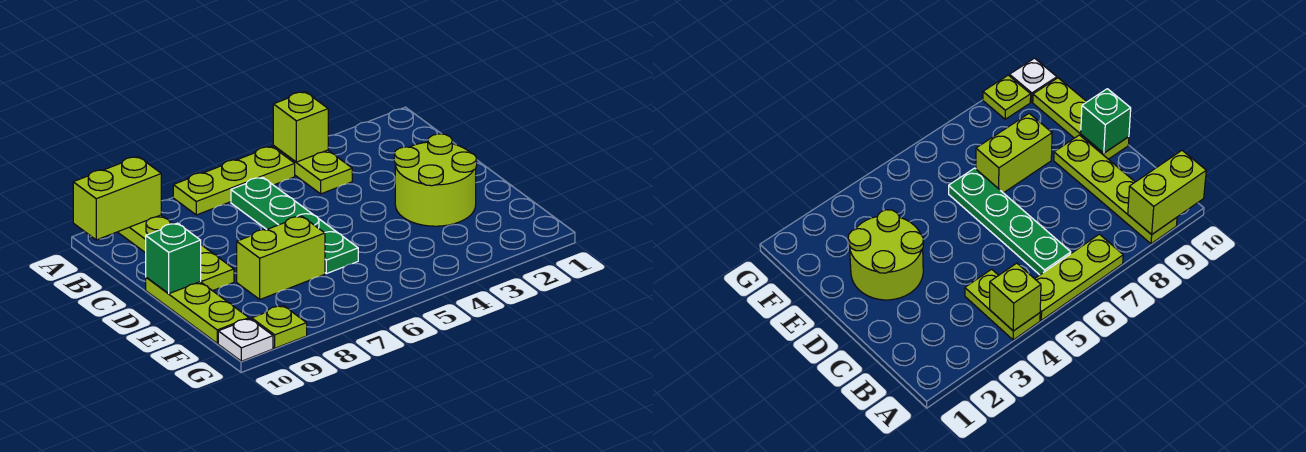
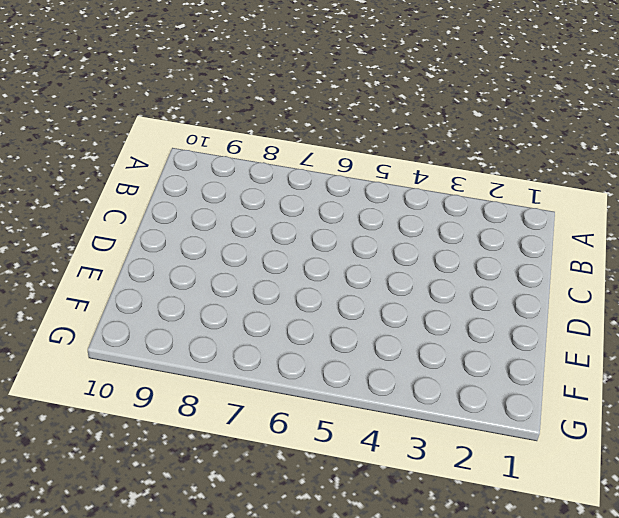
none -> lime plate A4:B4 level 1
none -> lime plate A5:A7 level 1
none -> lime plate A9:D9 level 1

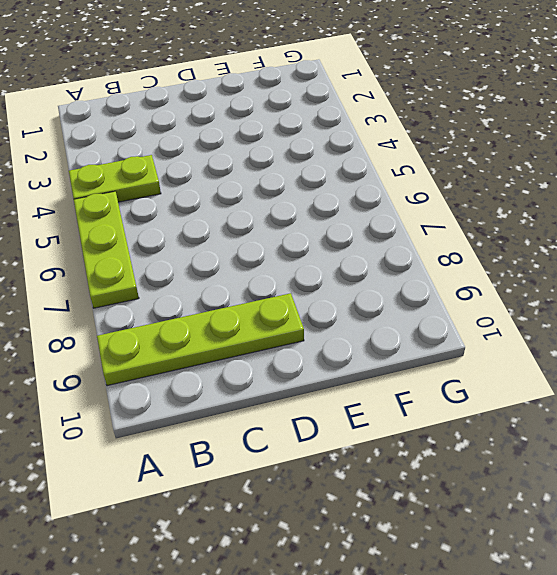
none -> green plate B6:E6 level 1
none -> lime round brick D2:E3 level 1
none -> lime plate D10:F10 level 1

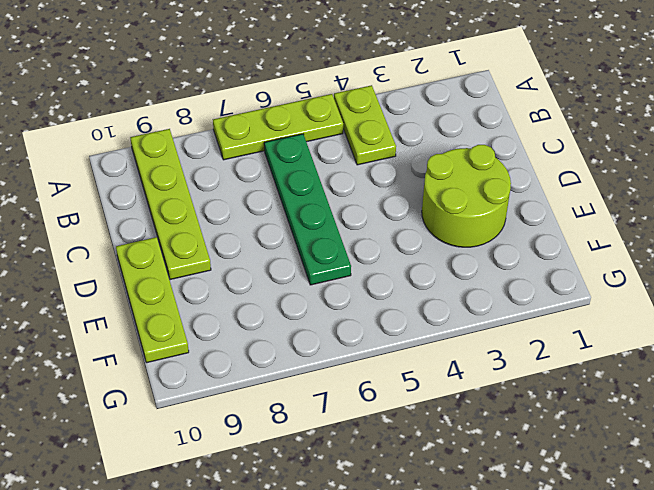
none -> lime brick E7:E8 level 1
none -> lime plate G9 level 1
none -> white plate G10 level 1

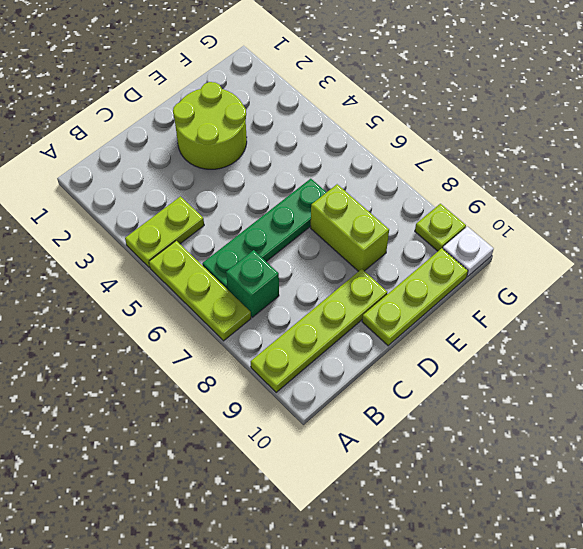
green brick B7 level 1 -> green brick D10 level 2
none -> lime brick A4 level 2
none -> lime brick A9:A10 level 2

